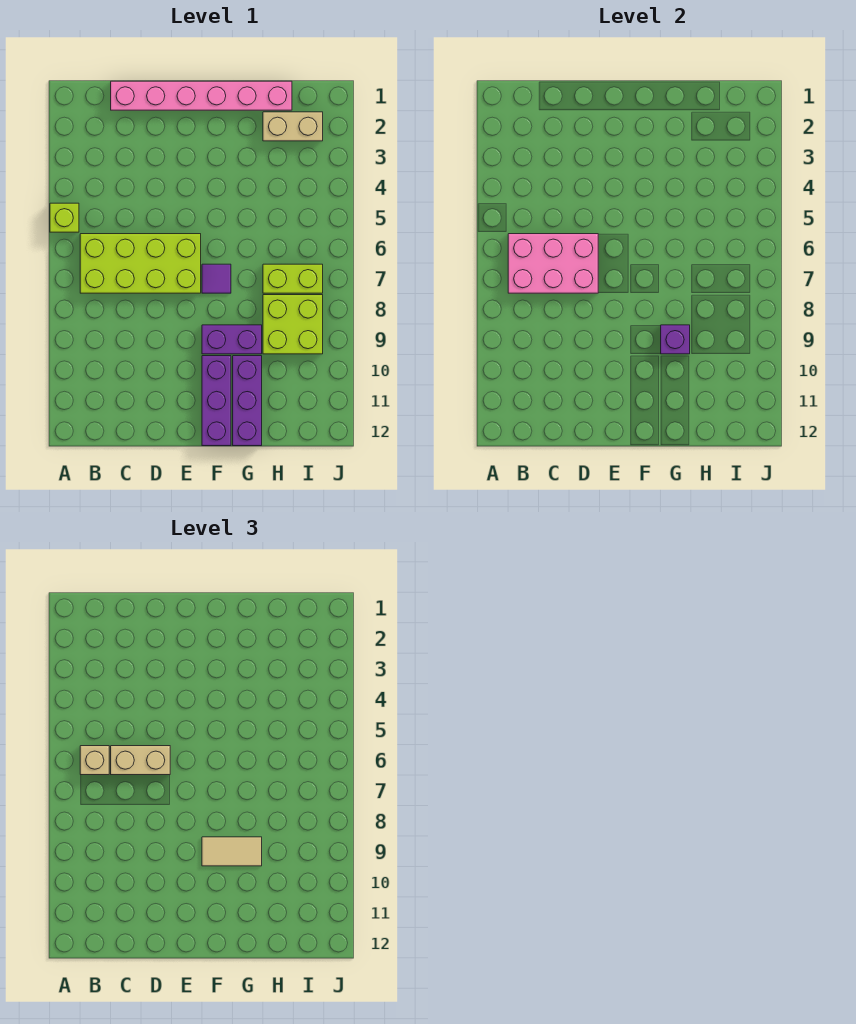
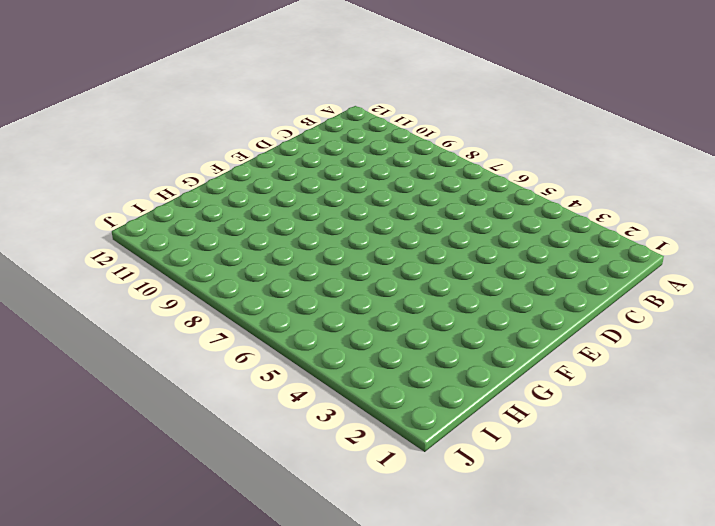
none -> lime brick A5 level 1
none -> lime brick B6:E7 level 1
none -> pink brick C1:H1 level 1

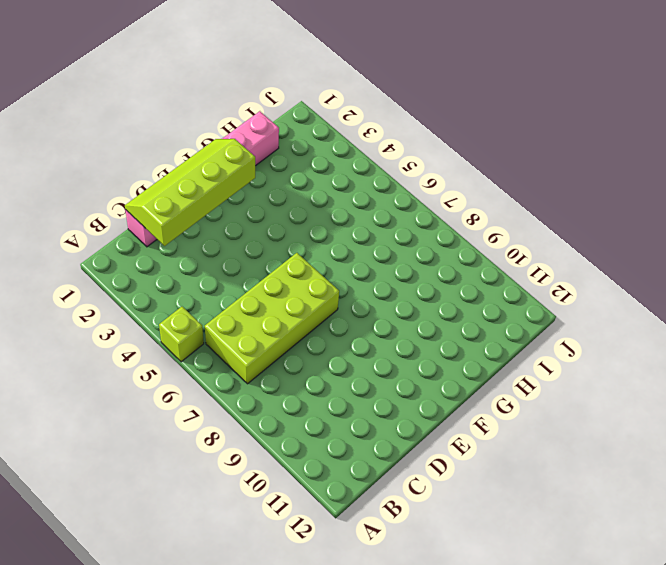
lime slope C1:F2 level 2 top 2 -> none
none -> purple tile F7 level 1
none -> purple brick F9:G9 level 1
none -> purple brick F10:F12 level 1

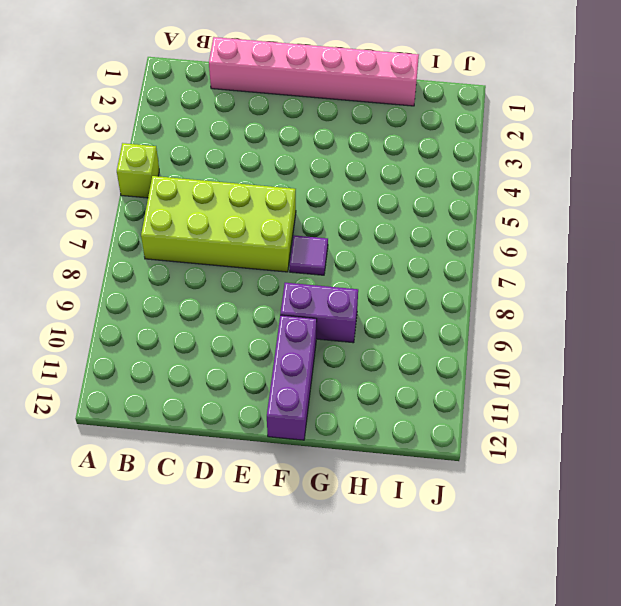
none -> purple brick G10:G12 level 1
none -> tan brick H2:I2 level 1
none -> lime brick H7:I7 level 1

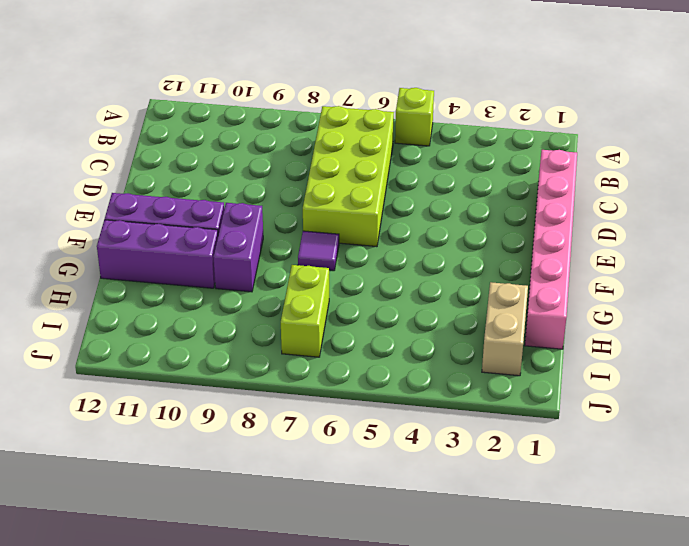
none -> lime brick H8:I9 level 1
none -> pink brick B6:D7 level 2
none -> purple brick G9 level 2

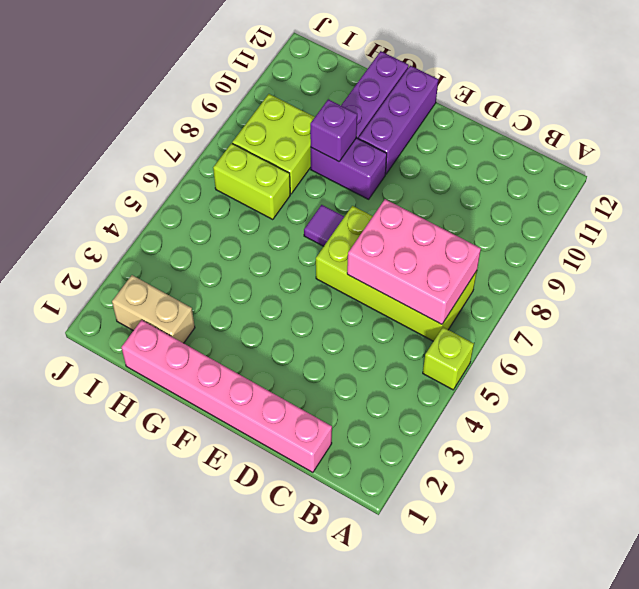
none -> tan brick B6 level 3
none -> tan brick C6:D6 level 3
none -> tan tile F9:G9 level 3

